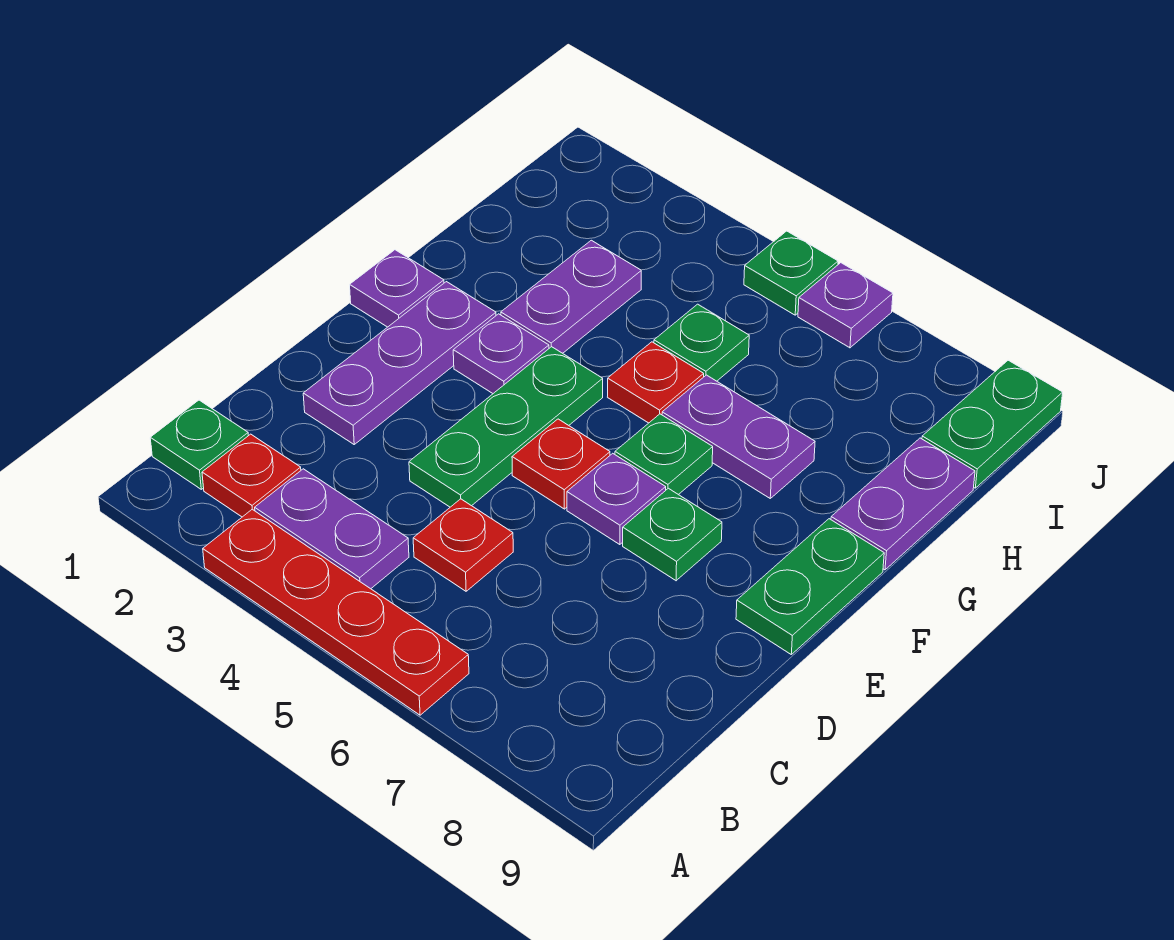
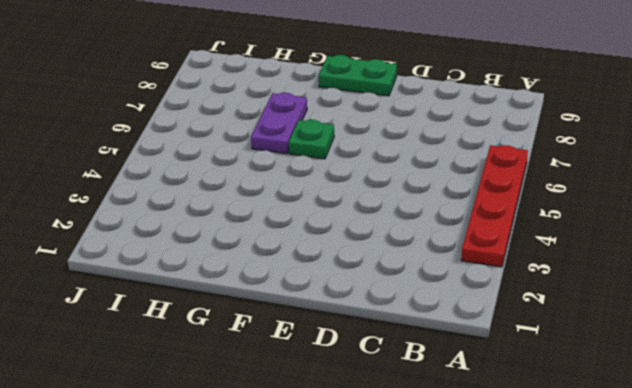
none -> green plate B1 level 1
none -> red plate B2 level 1
none -> purple plate B3:B4 level 1

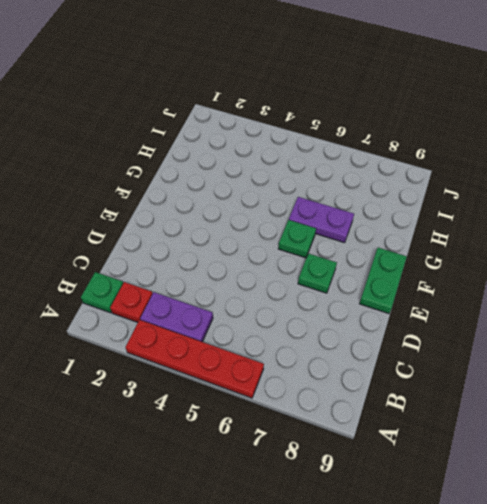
none -> red plate C5 level 1
none -> purple plate D2:F2 level 1
none -> green plate D4:F4 level 1

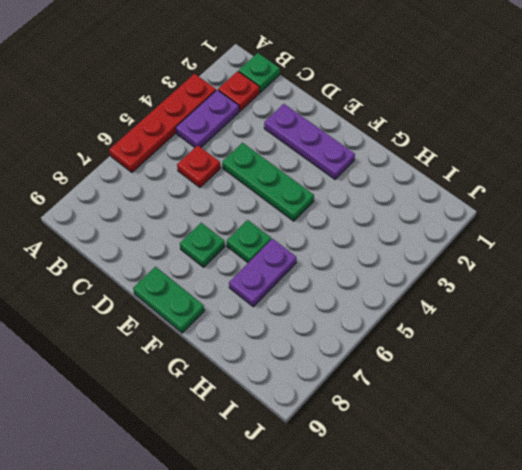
none -> red plate E5 level 1
none -> purple plate E6 level 1
none -> purple plate F1 level 1

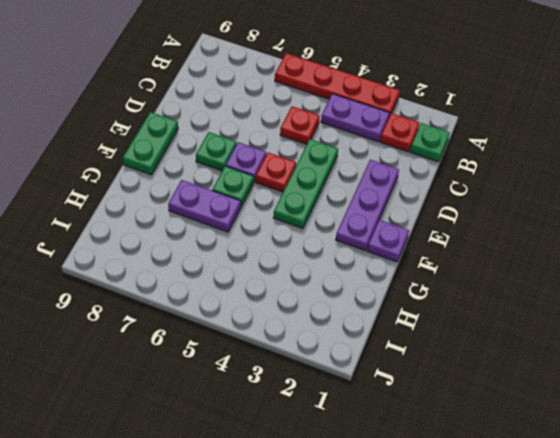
none -> purple plate F3 level 1
none -> purple plate G3:H3 level 1
none -> red plate G5 level 1

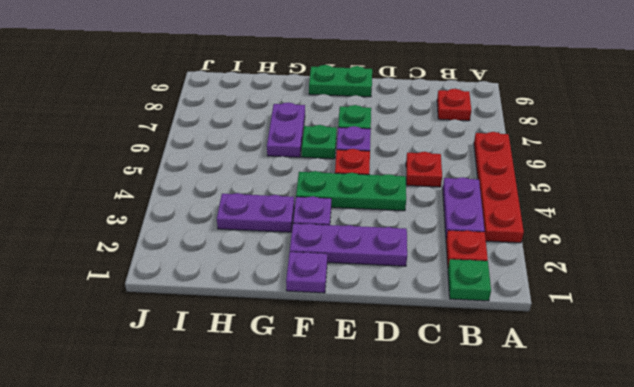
red plate B8 level 1 -> red plate G5 level 1
none -> purple plate G9:H9 level 1
none -> green plate H5 level 1
none -> green plate I9:J9 level 1

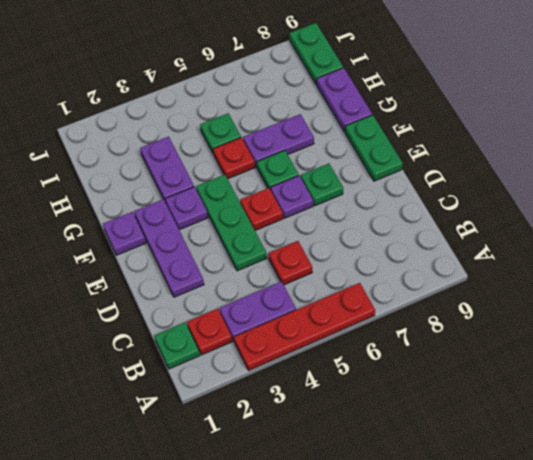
none -> green plate J5 level 1
none -> purple plate J6 level 1

